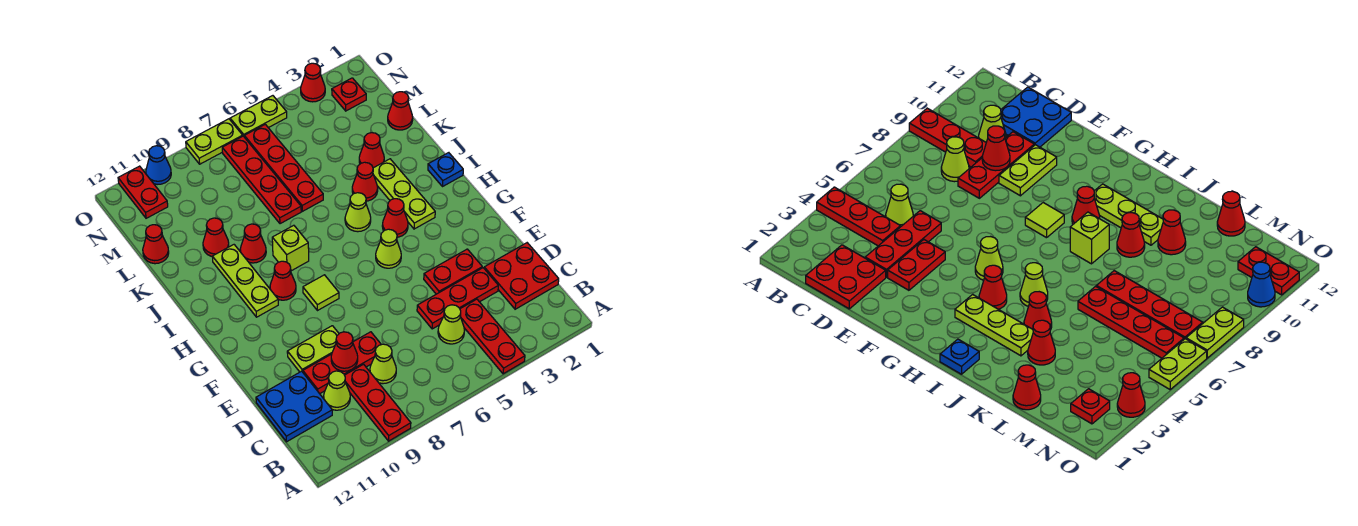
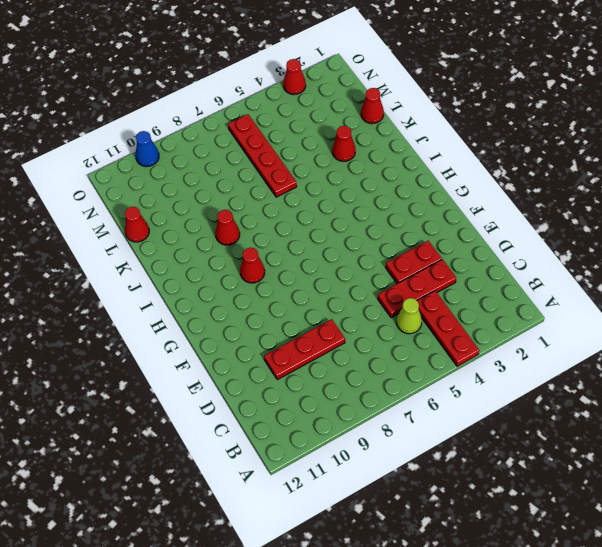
none -> red plate A9:C9 level 1
none -> red plate C1:D2 level 1
none -> lime cone C8 level 1
none -> lime cone C10 level 1

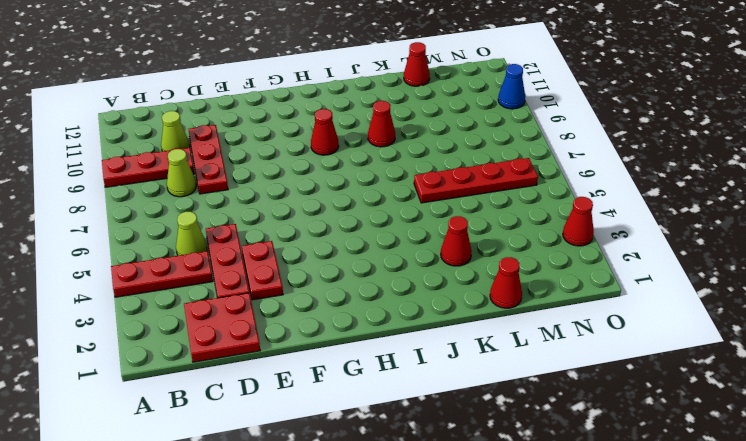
none -> blue plate C11:D12 level 1
none -> lime plate E9:E10 level 1
none -> lime cone G5 level 1
none -> lime tile G8 level 1

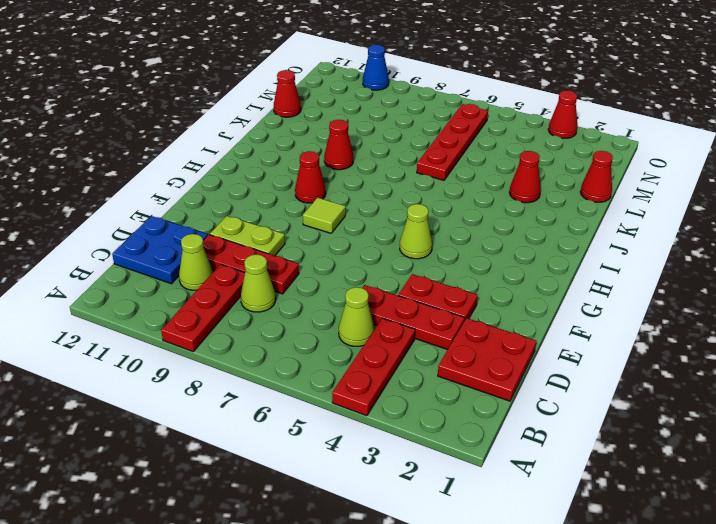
none -> lime plate H3:J3 level 1
none -> red cone H4 level 1
none -> lime plate H10:J10 level 1
none -> blue plate I1 level 1

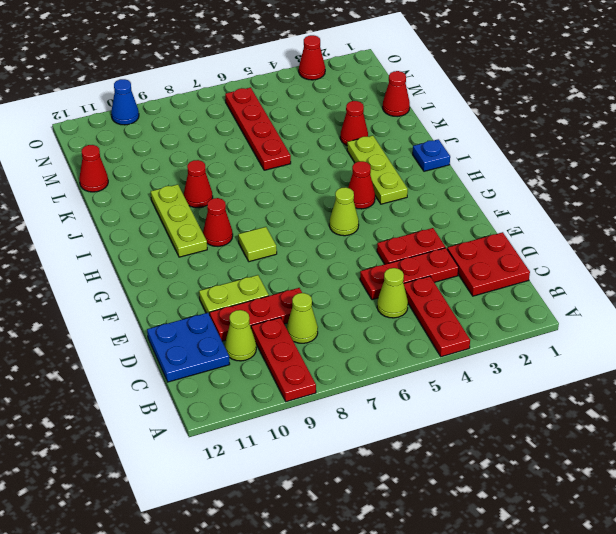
none -> lime cone I5 level 1
none -> lime brick I8 level 1
none -> red cone J4 level 1
none -> red plate K7:N7 level 1

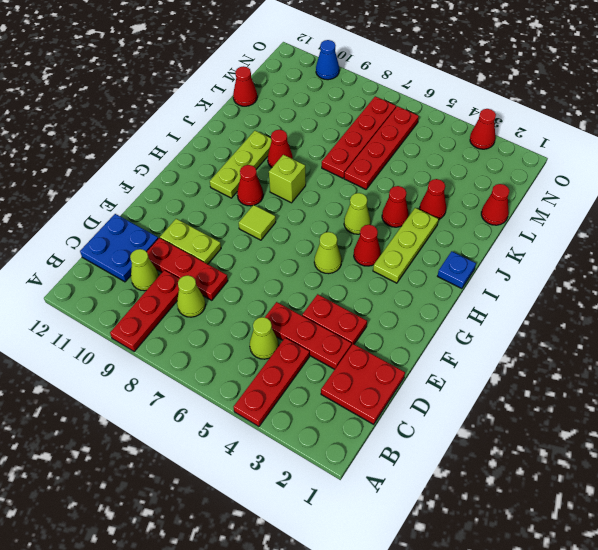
none -> red cone K10 level 1
none -> red plate N2 level 1
none -> red plate N11:O11 level 1
none -> lime plate O5:O6 level 1

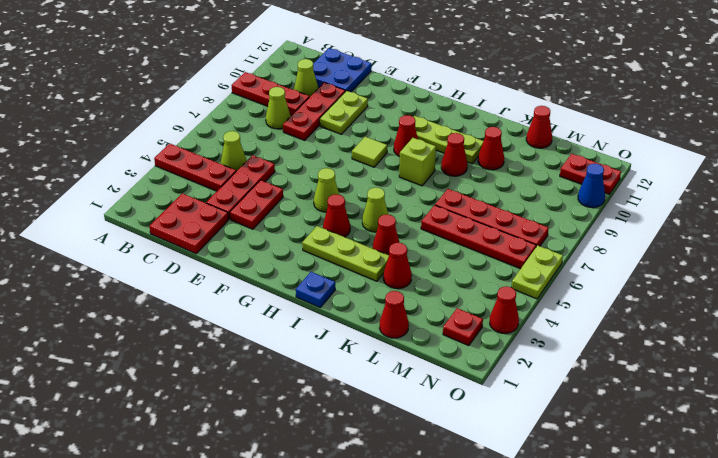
none -> lime plate O7:O8 level 1
none -> red cone D9 level 2

